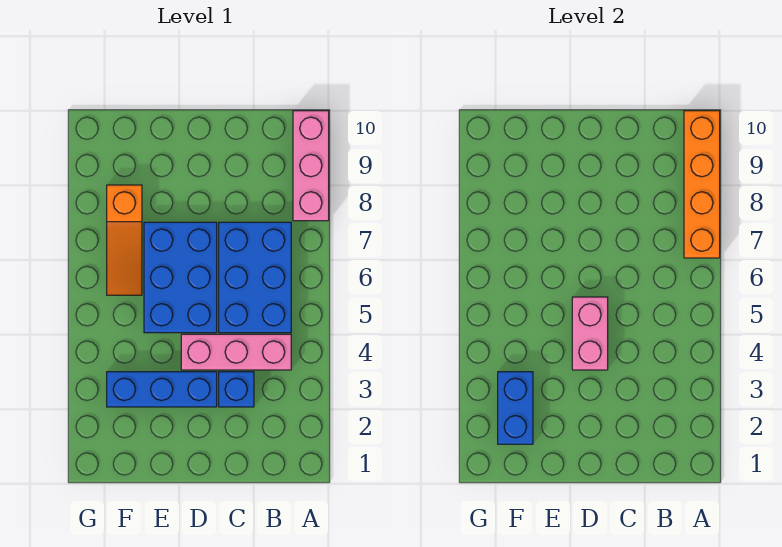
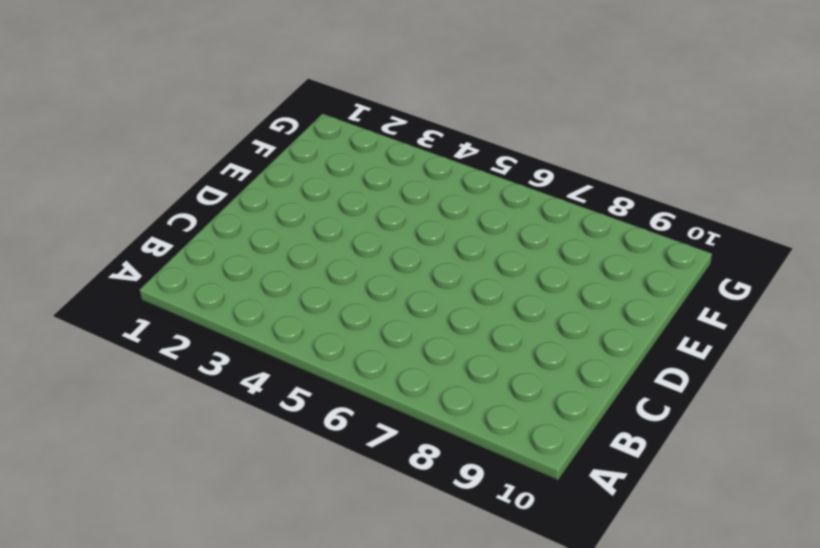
none -> pink brick A8:A10 level 1
none -> pink brick B4:D4 level 1

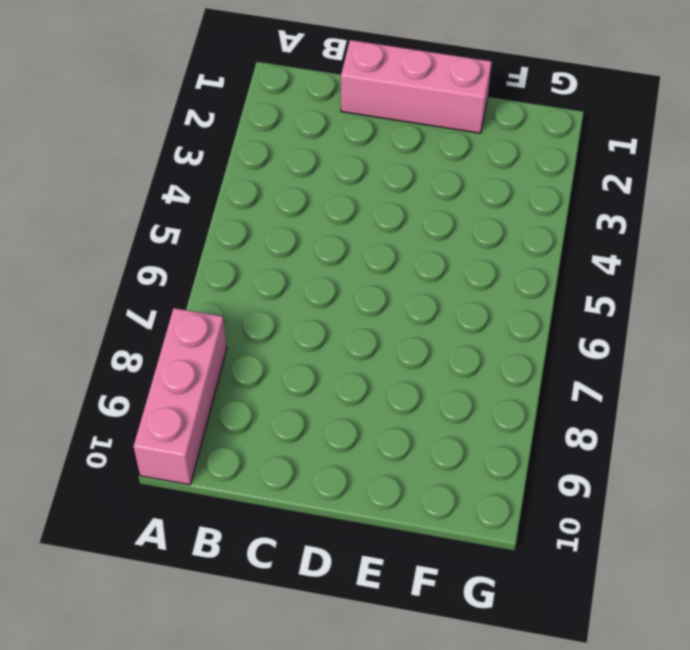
pink brick C1:E1 level 1 -> pink brick B4:D4 level 1
none -> blue brick B5:C7 level 1
none -> blue brick C3 level 1

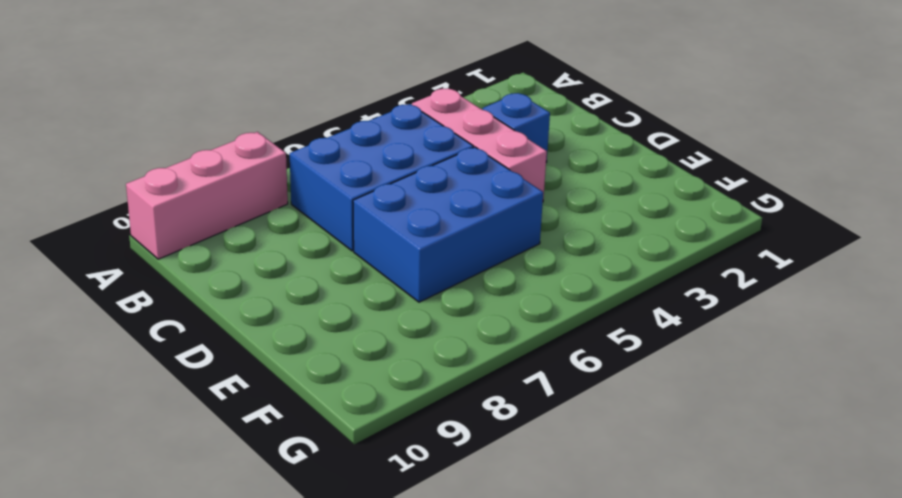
none -> blue brick D3:F3 level 1
none -> orange slope F6:F8 level 1 top 8

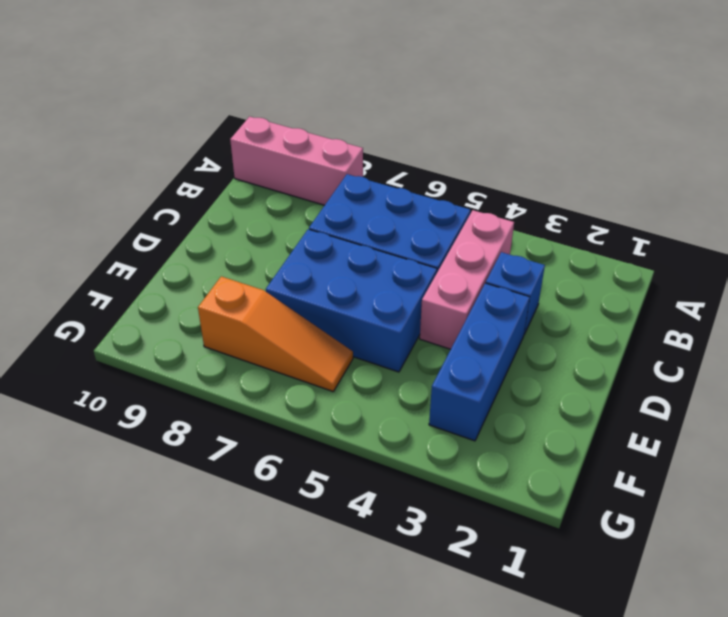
none -> orange brick A7:A10 level 2
none -> pink brick D4:D5 level 2

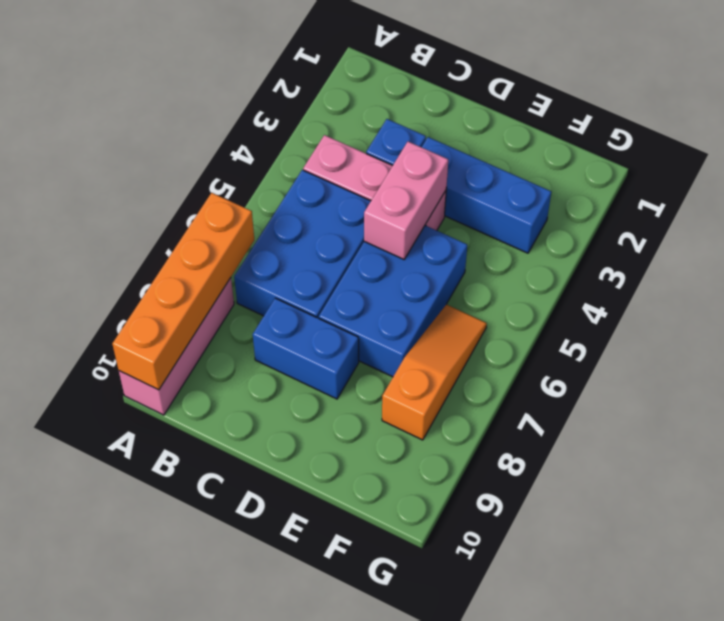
blue brick C8:D8 level 1 -> blue brick F2:F3 level 2

